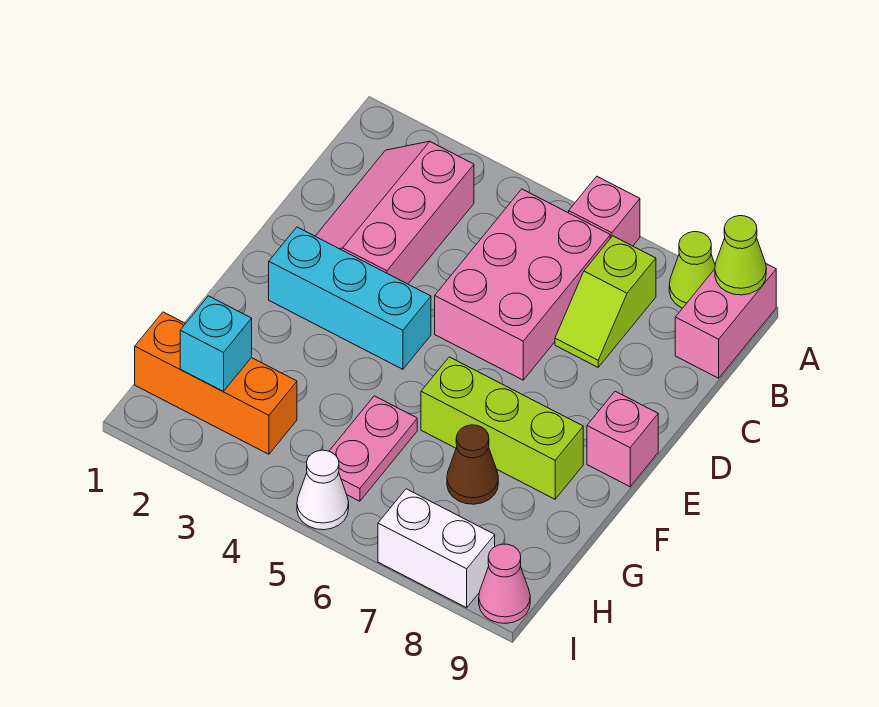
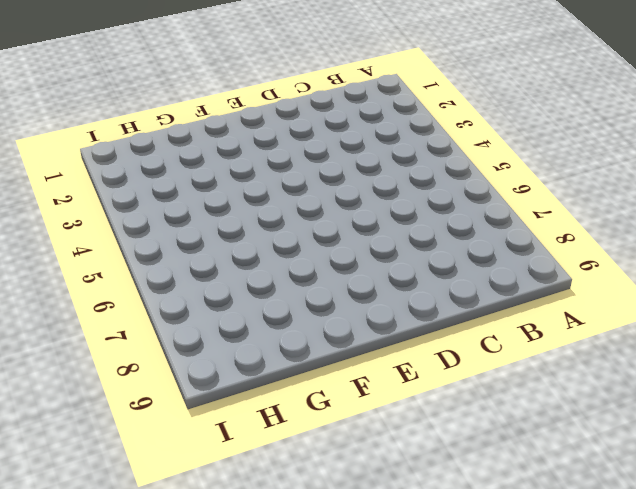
none -> pink brick A6 level 1
none -> lime cone A8 level 1
none -> pink brick A9:B9 level 1

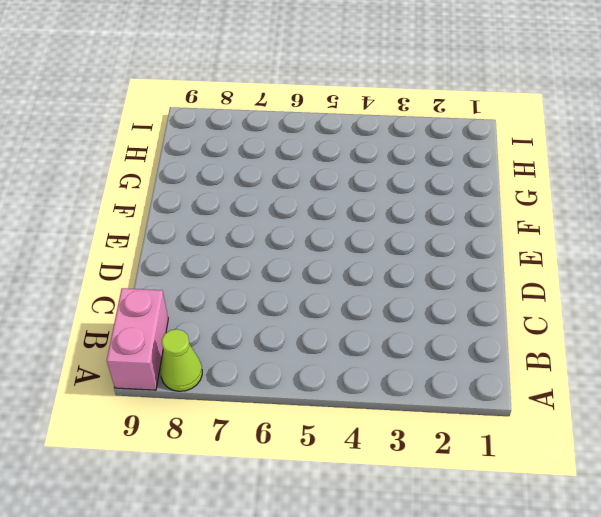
none -> pink brick A6 level 1
none -> pink slope B2:D3 level 1 top 3
none -> pink brick B5:D6 level 1

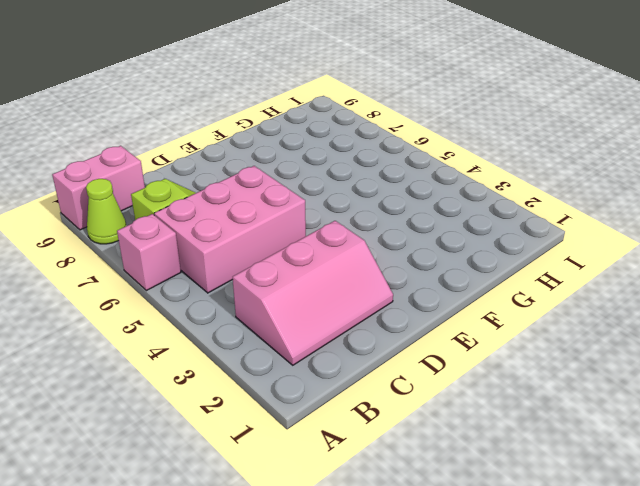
none -> cyan brick E2:E4 level 1
none -> pink brick E9 level 1
none -> lime brick F6:F8 level 1

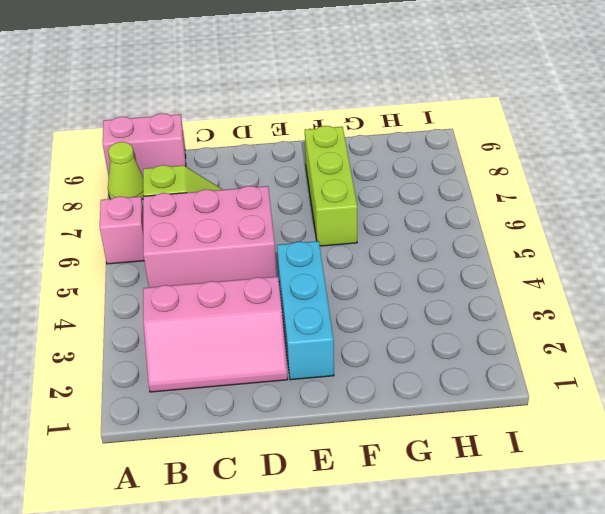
none -> pink brick E9 level 1
none -> pink plate G5:H5 level 1
none -> brown cone G7 level 1

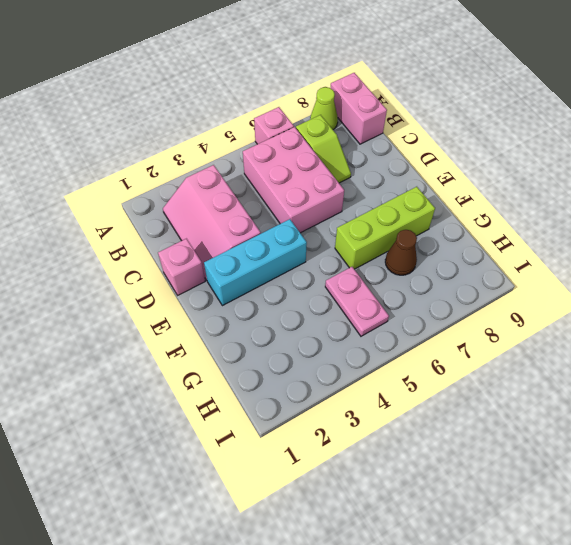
pink brick D1 level 1 -> pink brick E9 level 1
none -> orange brick H1:H3 level 1
none -> white cone I5 level 1
none -> white brick I7:I8 level 1

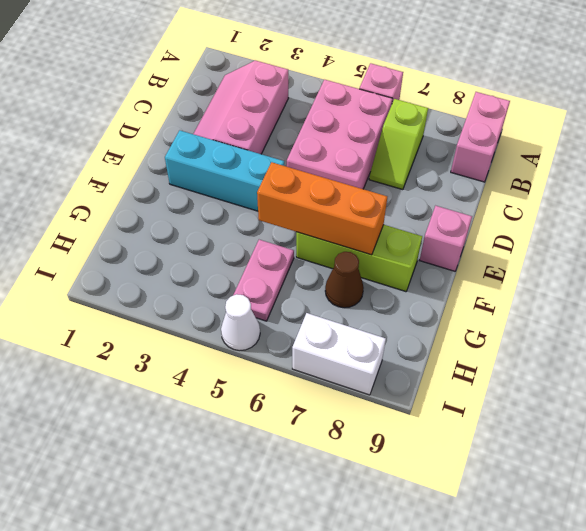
orange brick F5:F7 level 2 -> orange brick H1:H3 level 1
none -> lime cone A8 level 1
none -> pink cone I9 level 1
none -> lime cone A9 level 2

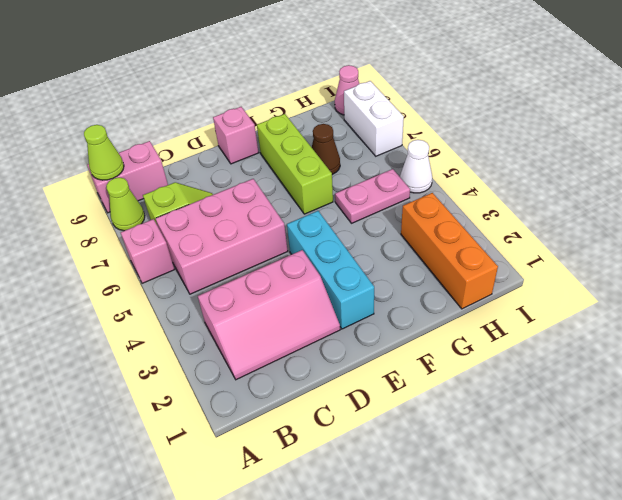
none -> cyan brick H2 level 2

